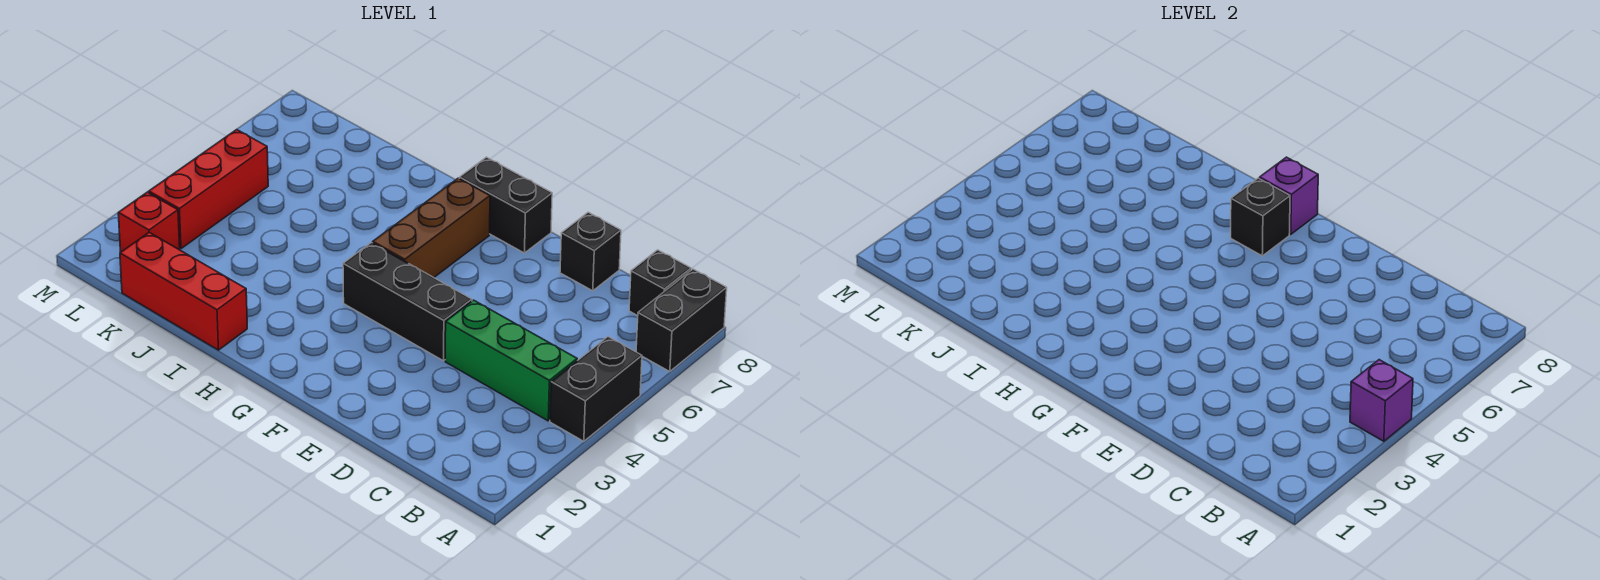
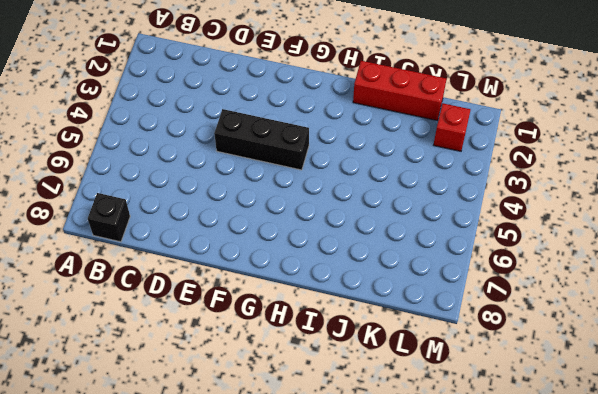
none -> black brick A4:A5 level 1
none -> black brick A7:A8 level 1
none -> green brick B4:D4 level 1

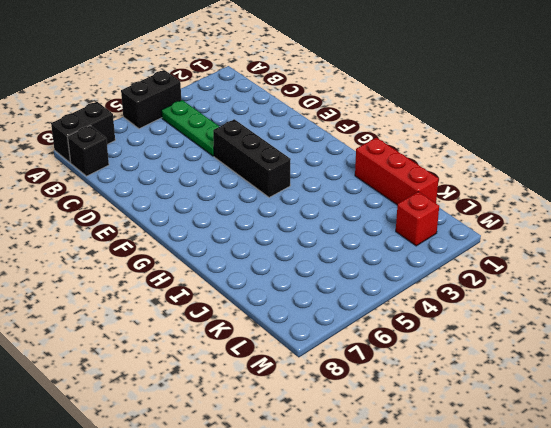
green plate B4:D4 level 1 -> green brick B4:D4 level 1
none -> black brick D8 level 1
none -> black brick F8:G8 level 1
none -> brown brick G5:G7 level 1

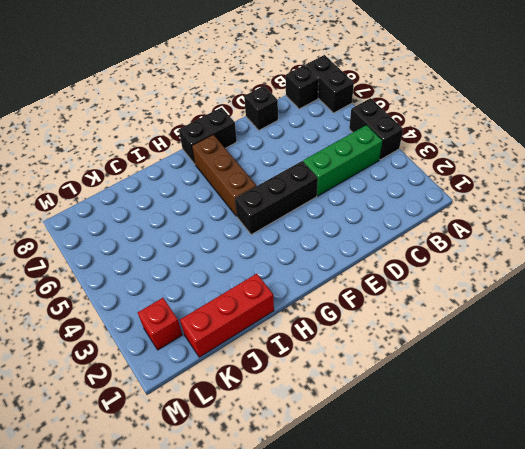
none -> red brick L3:L5 level 1
none -> purple brick A4 level 2
none -> black brick G7 level 2

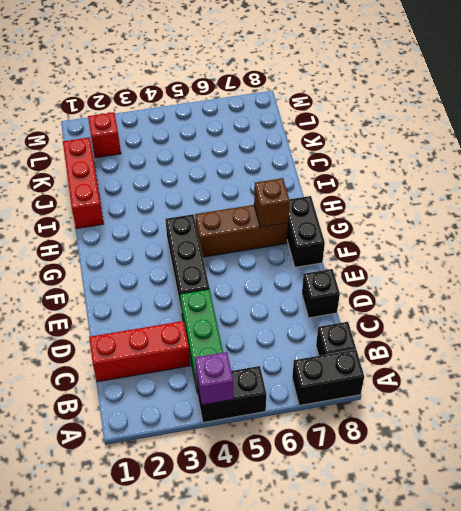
red brick C1:C3 level 1 -> red brick L3:L5 level 1
brown brick G7 level 2 -> black brick G7 level 2
none -> purple brick G8 level 2

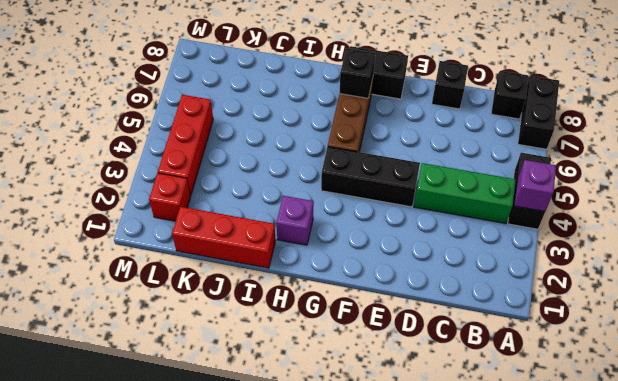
purple brick H2 level 1 -> purple brick G8 level 2

